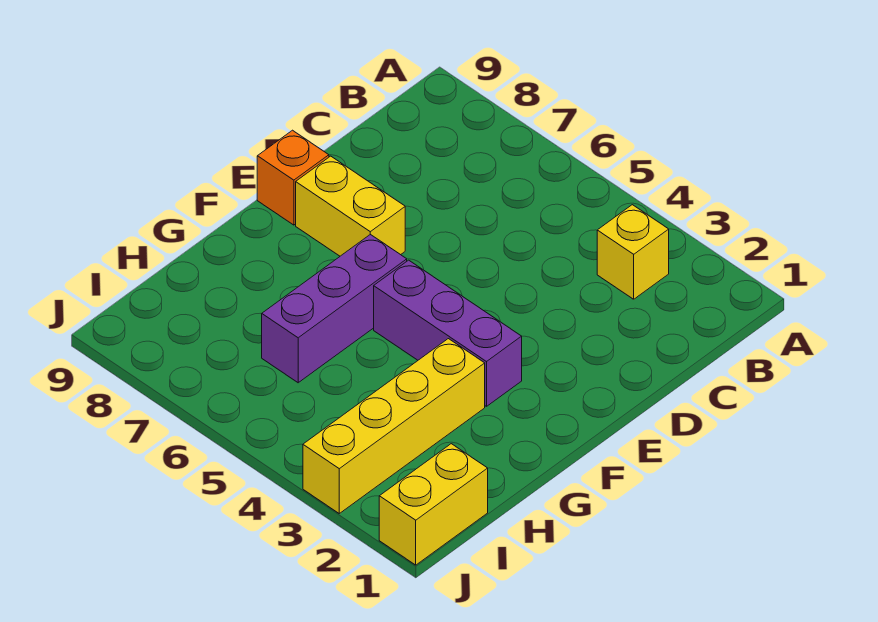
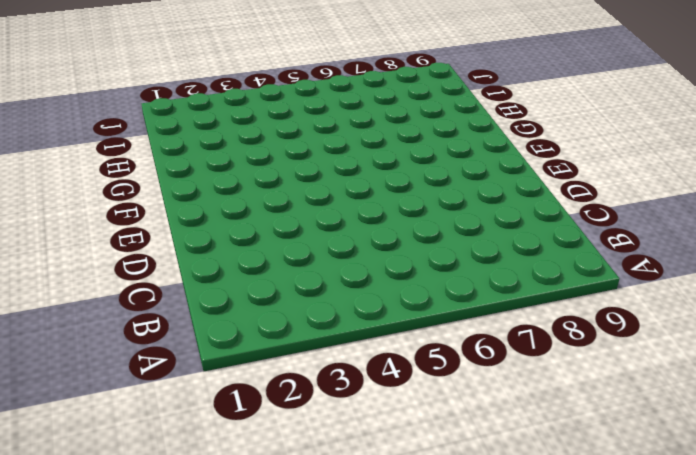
none -> yellow brick B3 level 1
none -> yellow brick E7:E8 level 1

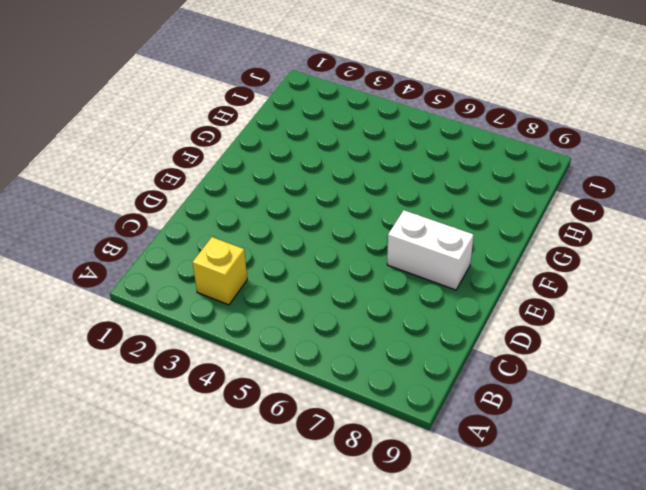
white brick E7:E8 level 1 -> yellow brick E7:E8 level 1
none -> orange brick E9 level 1
none -> purple brick F3:F5 level 1

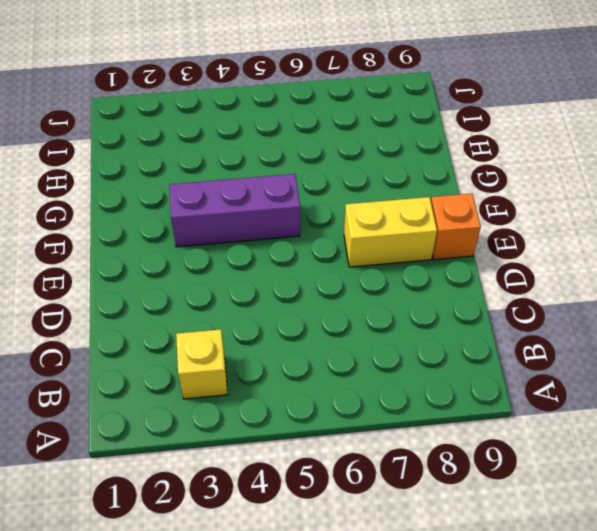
none -> purple brick F6:H6 level 1
none -> yellow brick G3:J3 level 1

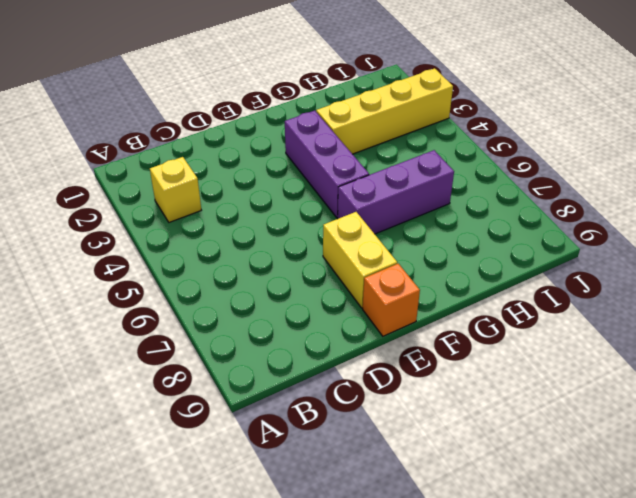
none -> yellow brick I1:J1 level 1

